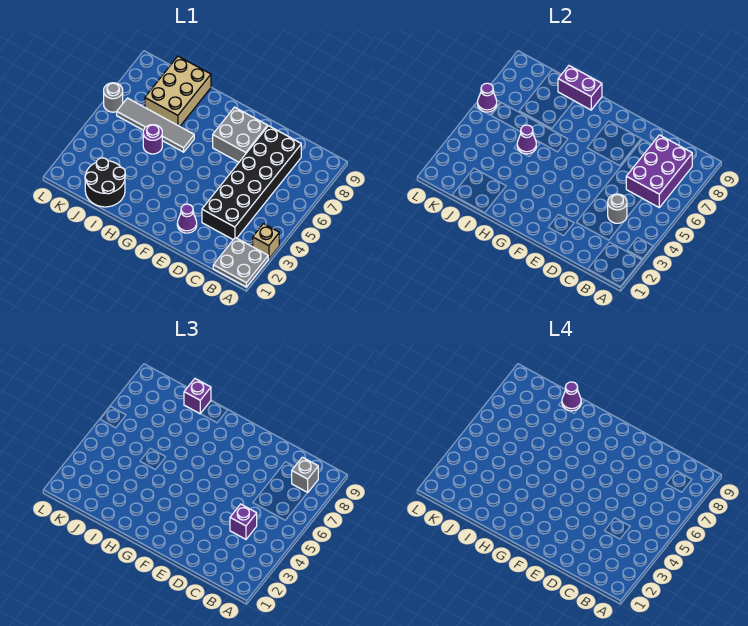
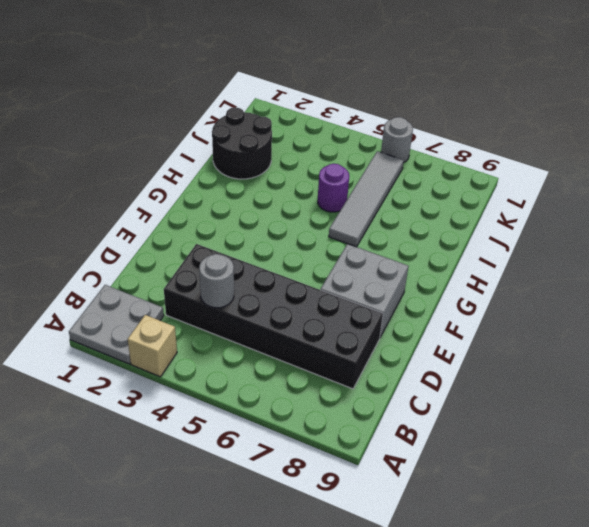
none -> purple cone E2 level 1
none -> tan brick I7:J9 level 1
none -> purple brick B6:C8 level 2

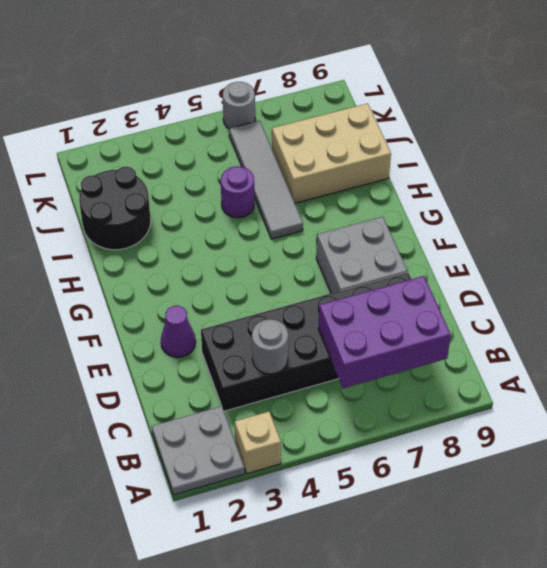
none -> purple brick H9:I9 level 2
none -> purple cone I5 level 2
none -> purple cone L6 level 2

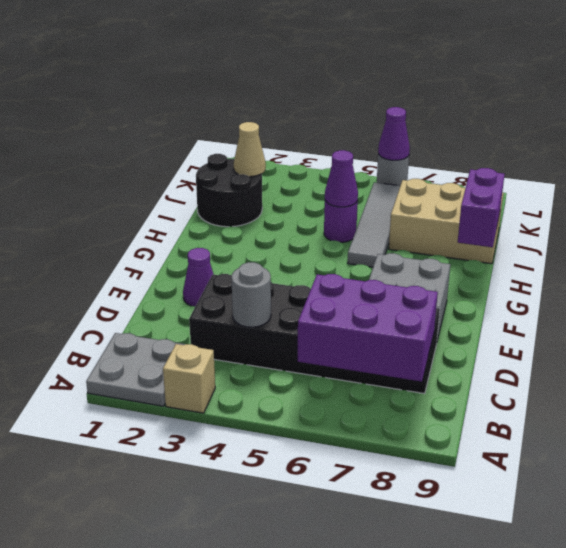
tan cone J2 level 2 -> none
none -> grey brick B8 level 3
none -> purple brick C4 level 3
none -> purple brick I9 level 3

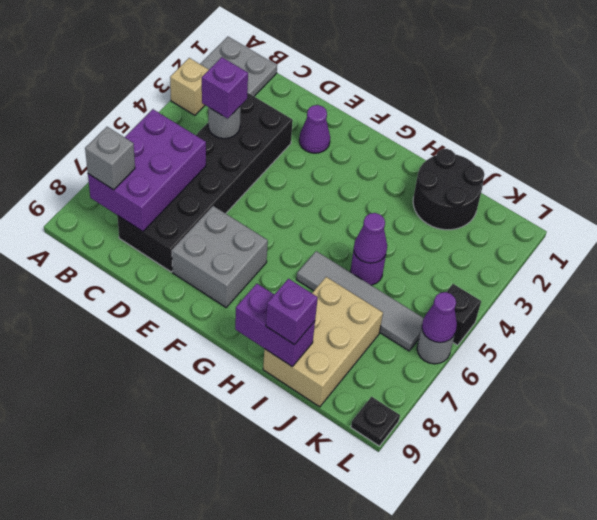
black brick L5 level 1 -> none
black plate L9 level 1 -> none
none -> purple cone I9 level 4

